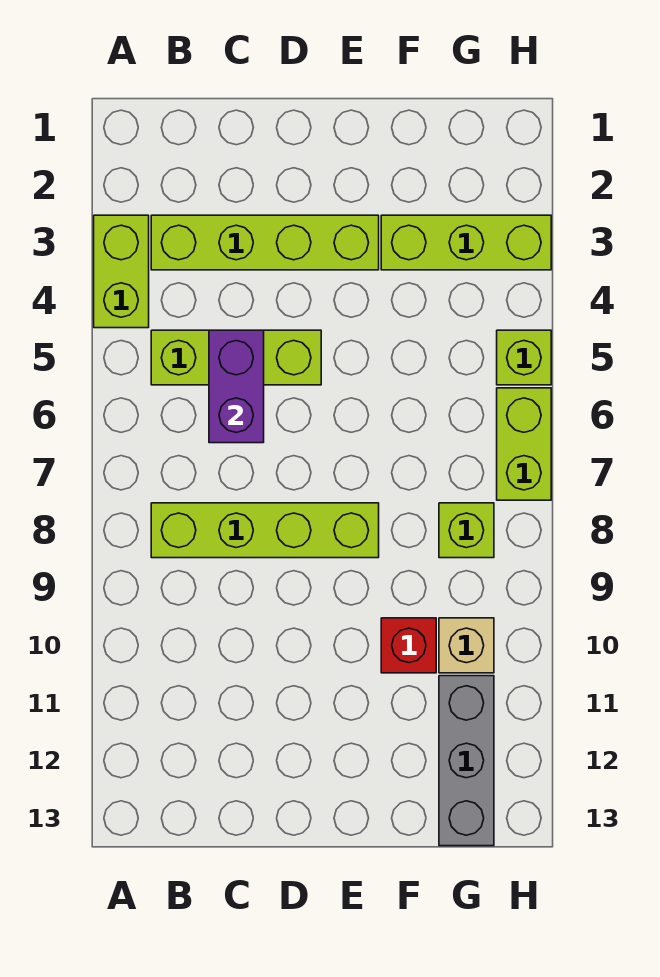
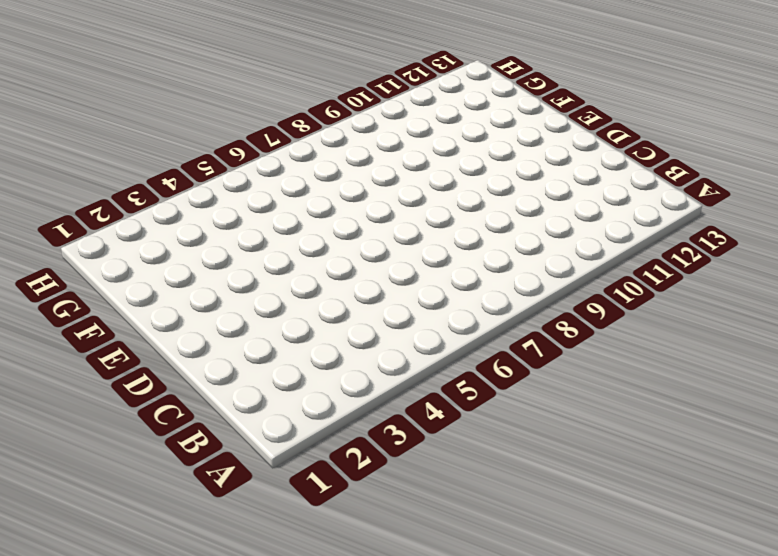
none -> lime brick A3:A4 level 1
none -> lime brick B3:E3 level 1
none -> lime brick B5:D5 level 1

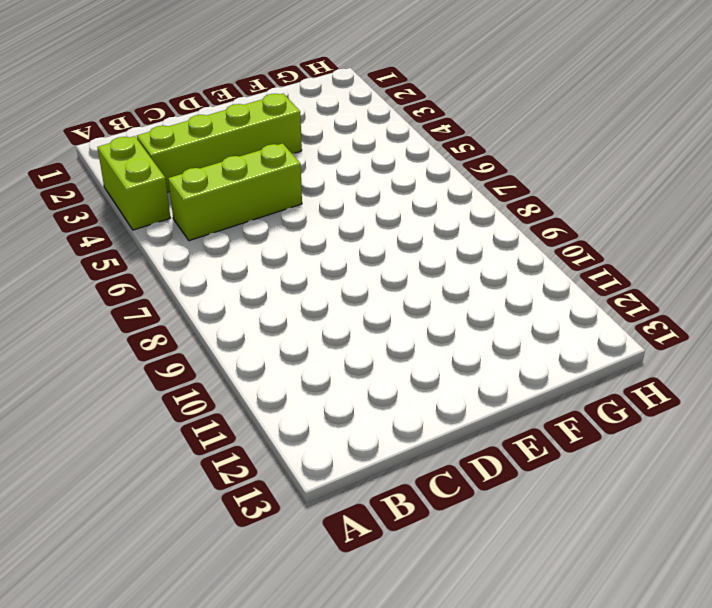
none -> lime brick B8:E8 level 1
none -> lime brick F3:H3 level 1
none -> red brick F10 level 1

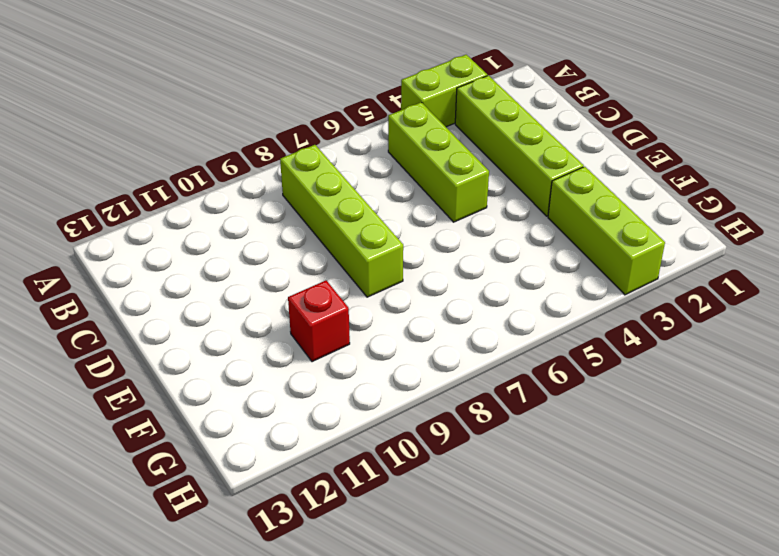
none -> lime brick G8 level 1
none -> tan brick G10 level 1
none -> grey brick G11:G13 level 1

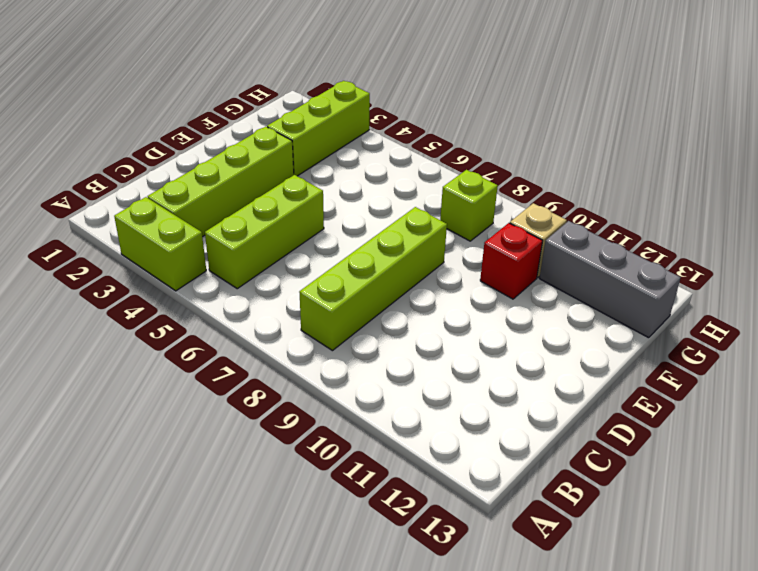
none -> lime brick H5 level 1
none -> lime brick H6:H7 level 1
none -> purple brick C5:C6 level 2

